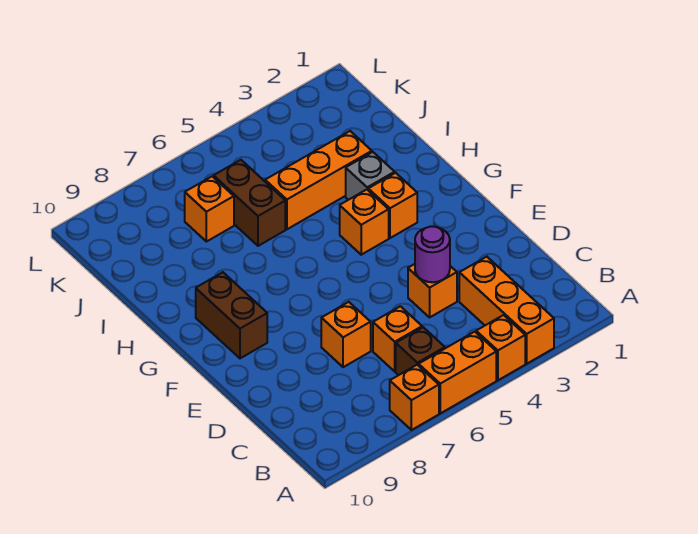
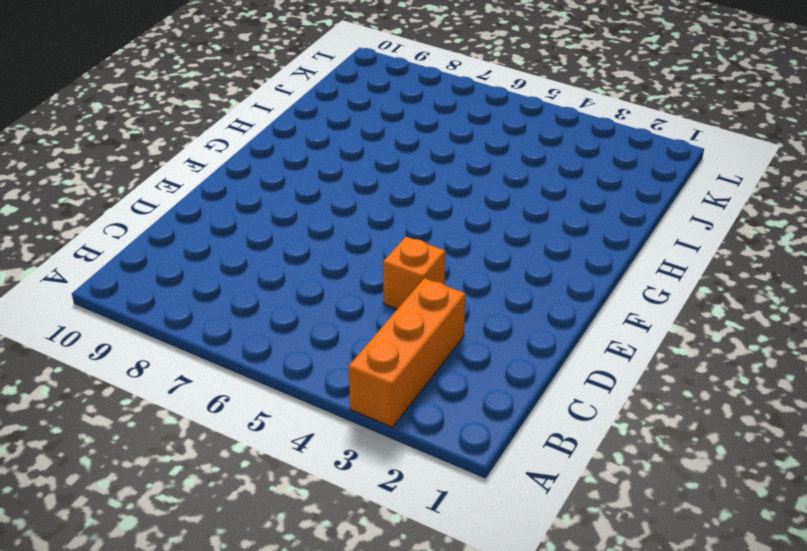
none -> orange brick A4 level 1
none -> orange brick A5:A6 level 1
none -> orange brick A7 level 1

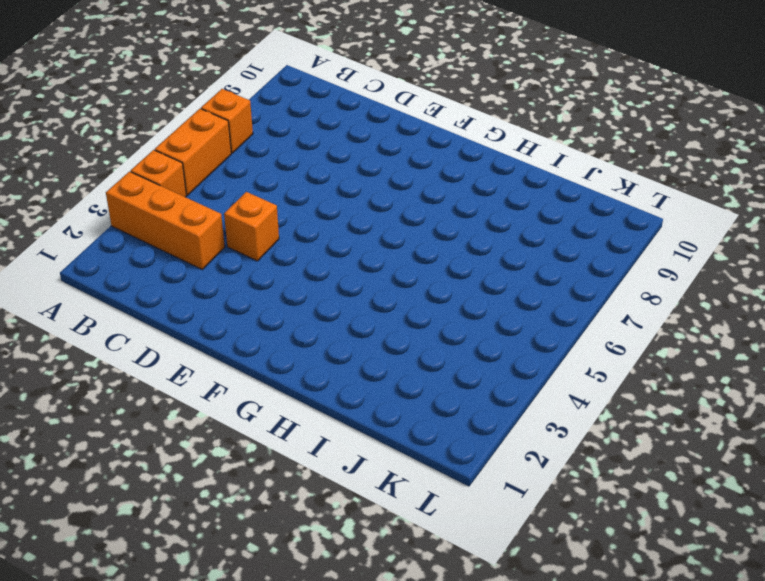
none -> brown brick B6 level 1
none -> orange brick C6 level 1
none -> orange brick D7 level 1

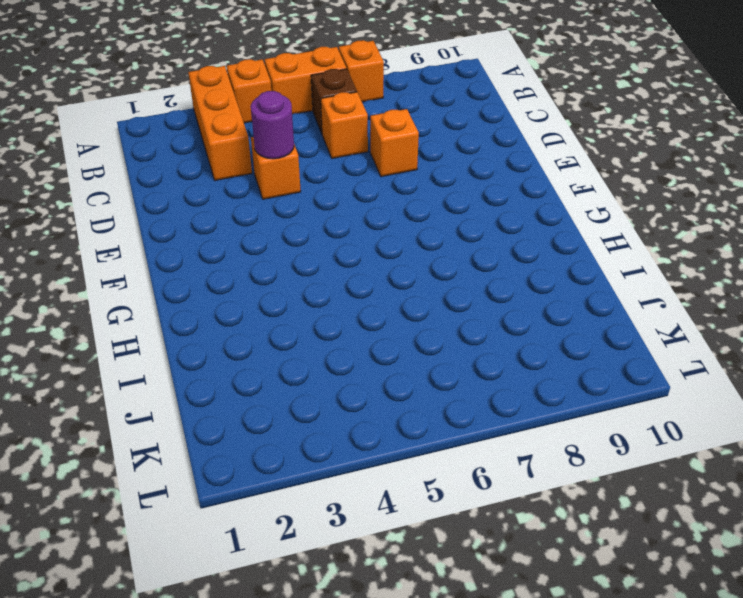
none -> brown brick F9:G9 level 1
none -> orange brick G3 level 1
none -> orange brick G4 level 1

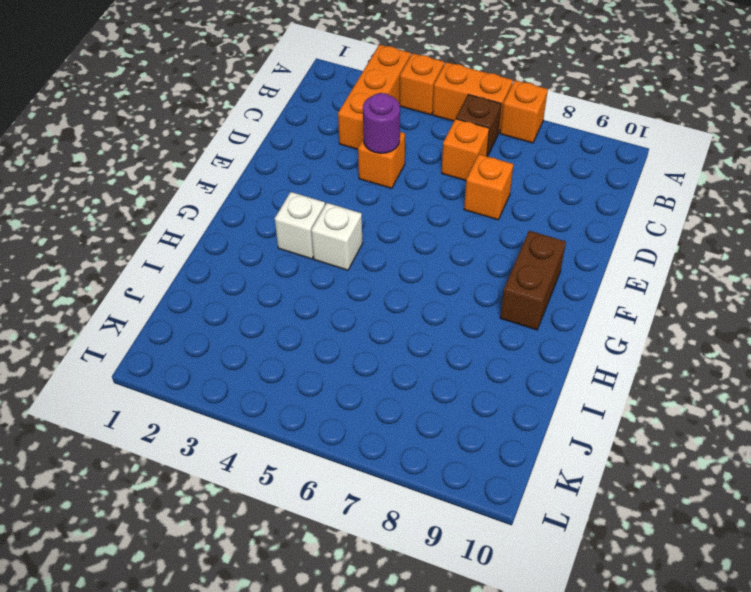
white brick G3 level 1 -> orange brick G3 level 1
white brick G4 level 1 -> orange brick G4 level 1
none -> grey brick H3 level 1
none -> orange brick I3:I5 level 1
none -> brown brick I6:J6 level 1

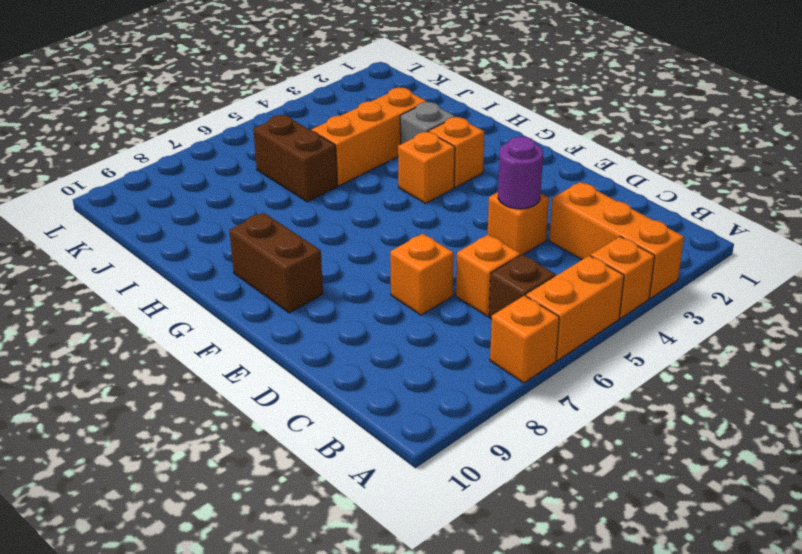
none -> orange brick J7 level 1

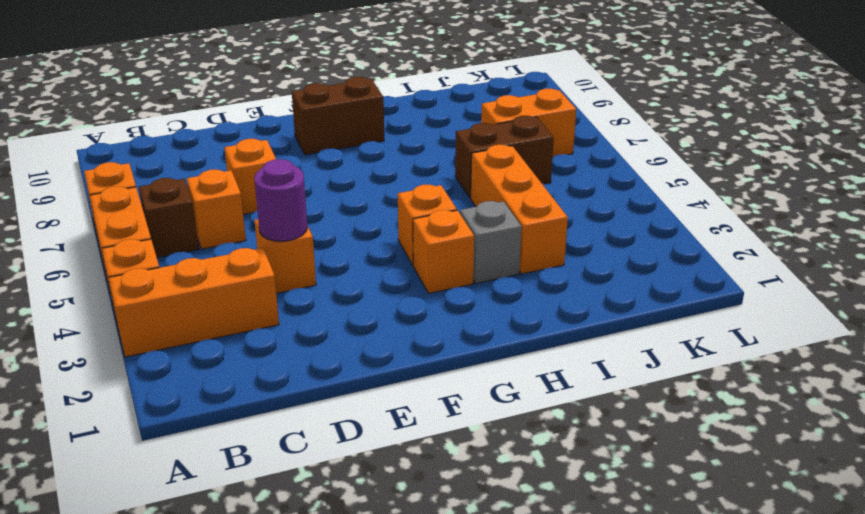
orange brick J7:K7 level 1 -> orange brick J7 level 1

